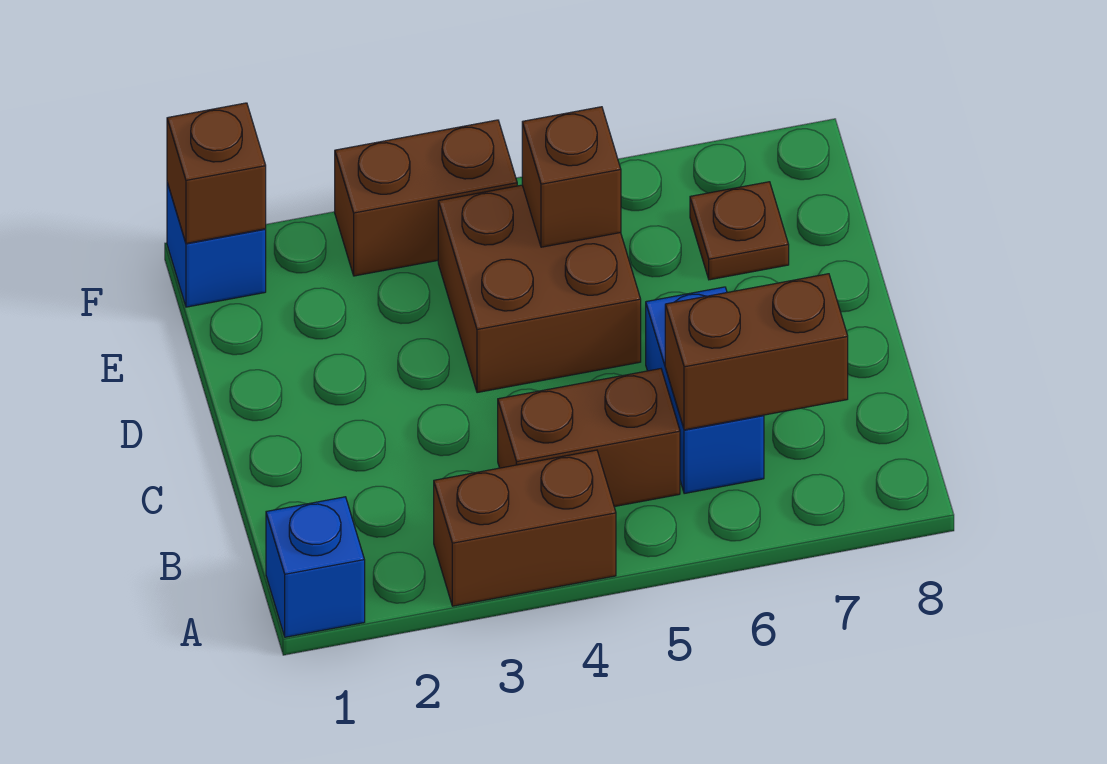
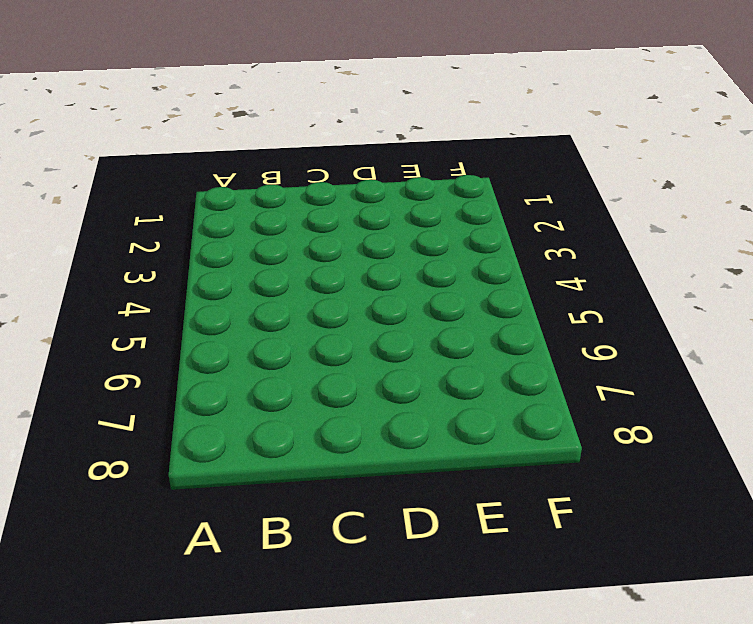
none -> blue brick A1 level 1
none -> brown brick A3:A4 level 1

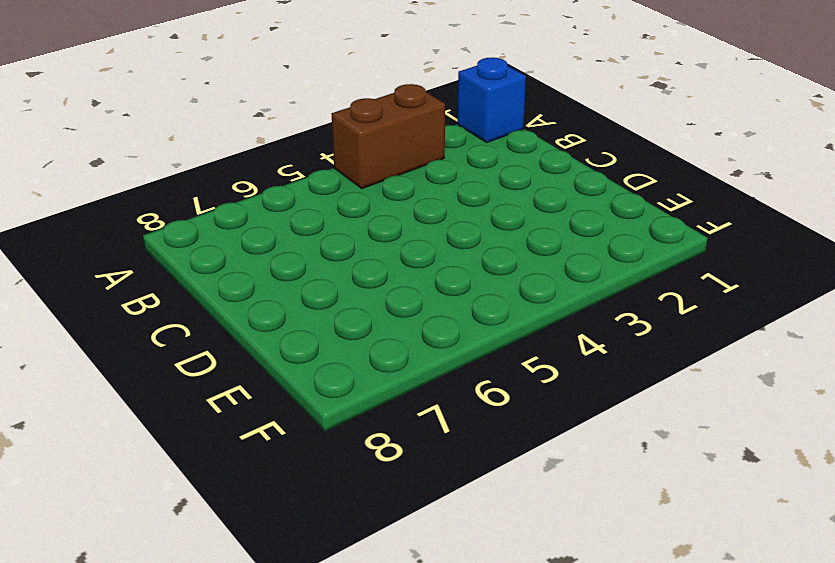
none -> brown brick B4:B5 level 1
none -> blue brick B6:C6 level 1

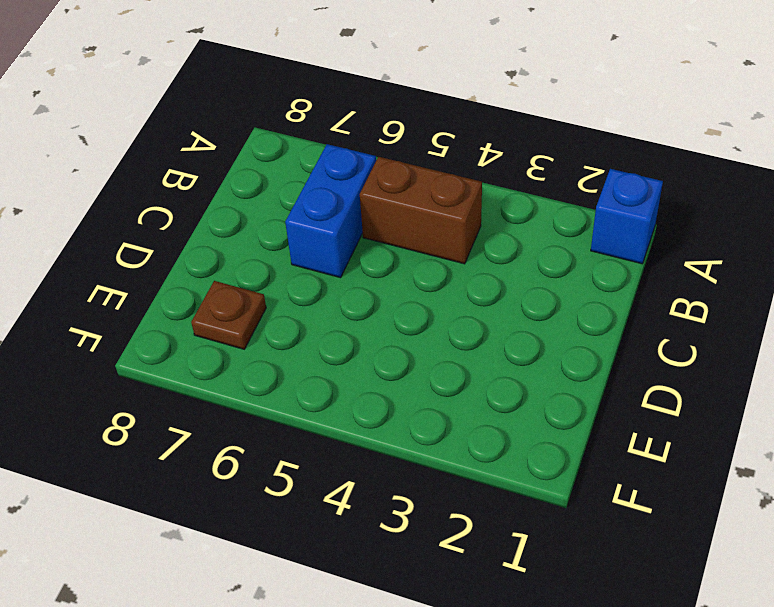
none -> brown brick A3:A4 level 1
none -> brown brick D4:E5 level 1

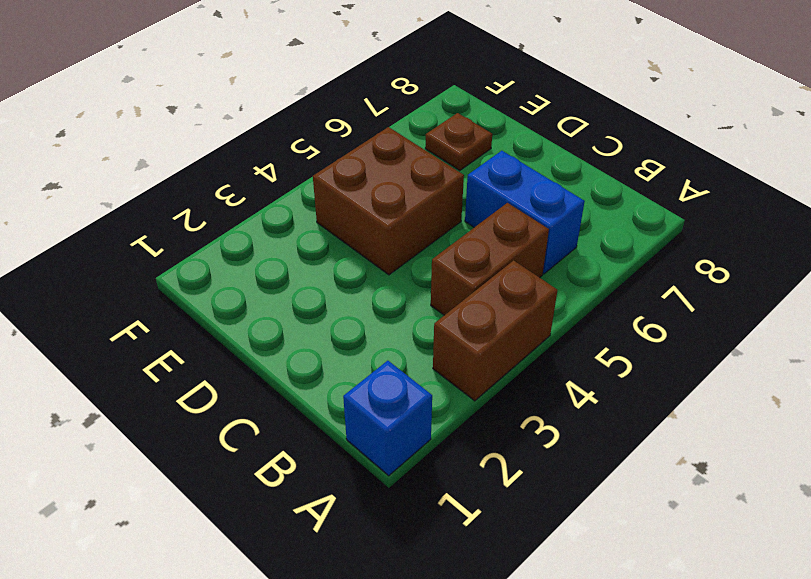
none -> blue brick F1 level 1
none -> brown brick F3:F4 level 1

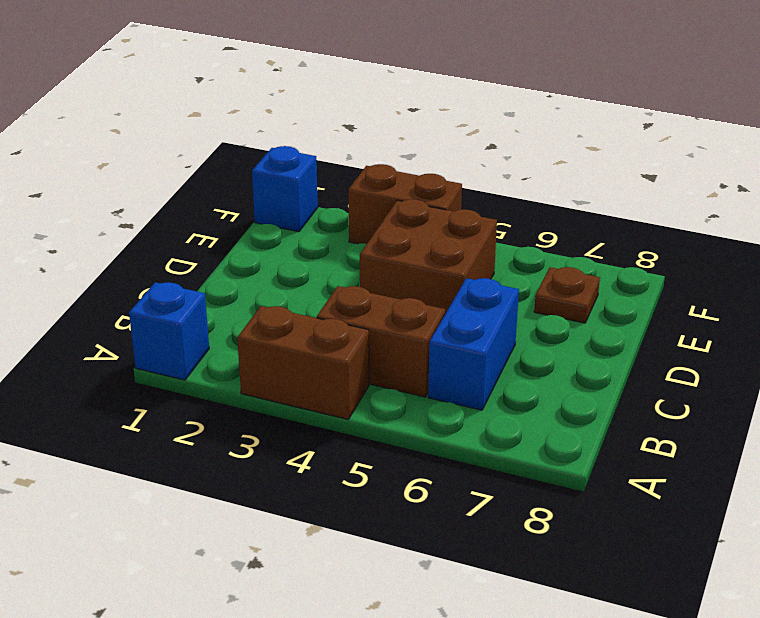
none -> brown brick B6:B7 level 2
none -> brown brick E5 level 2

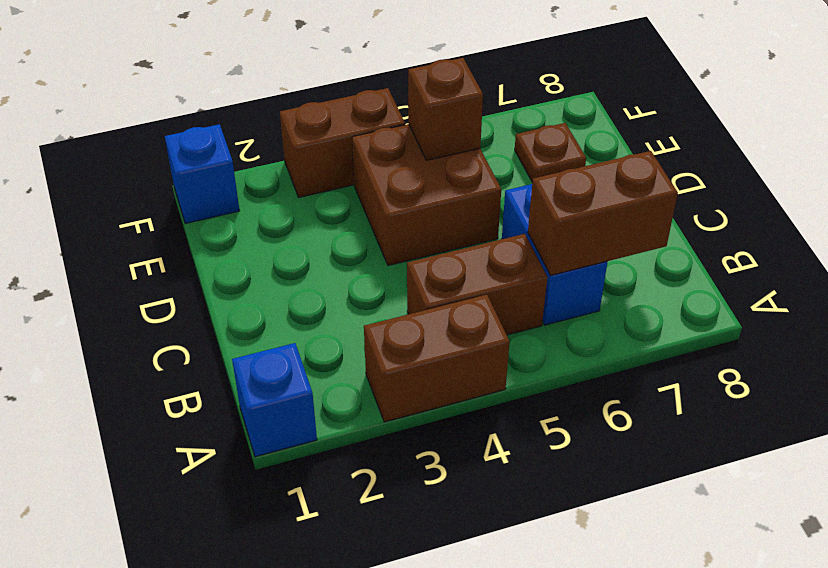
none -> brown brick F1 level 2

